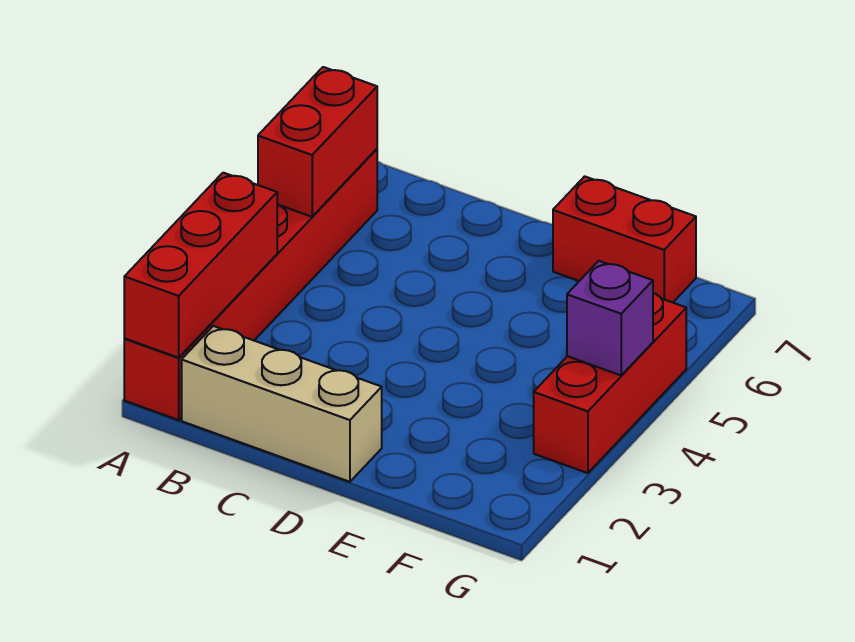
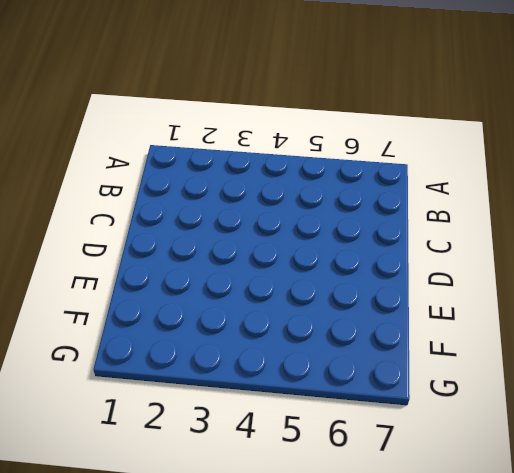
none -> red brick A1:A6 level 1
none -> tan brick B1:D1 level 1

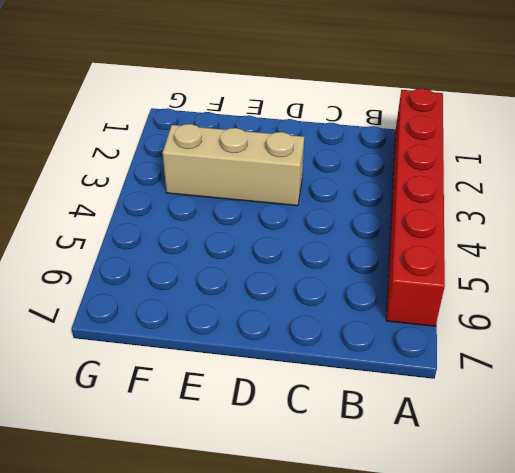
tan brick D3:F3 level 1 -> tan brick B1:D1 level 1
none -> red brick E7:F7 level 1
none -> red brick G3:G5 level 1

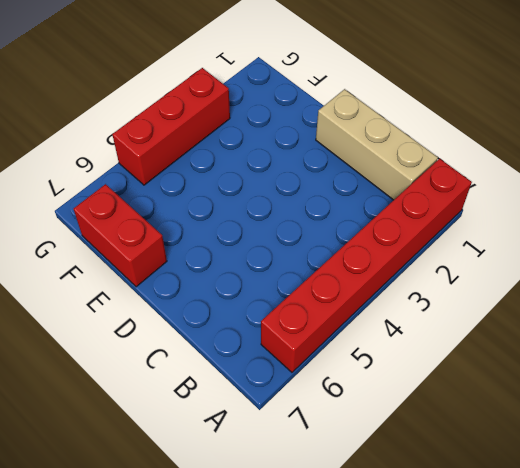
none -> red brick A1:A3 level 2
none -> red brick A5:A6 level 2

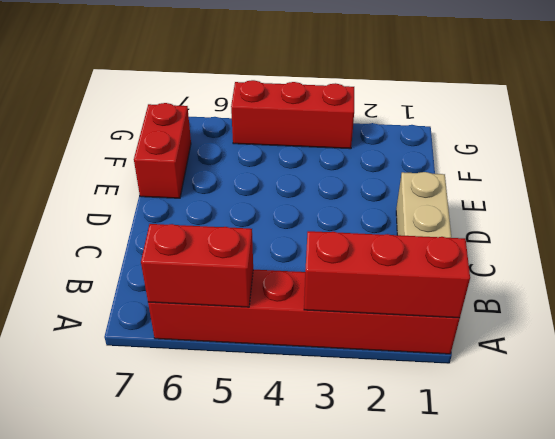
none -> purple brick G4 level 2

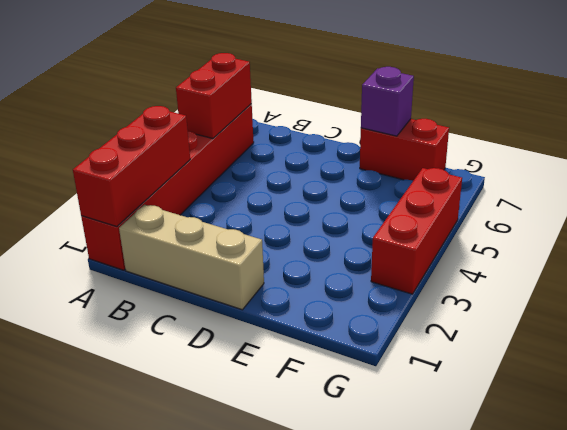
purple brick E7 level 2 -> purple brick G4 level 2

